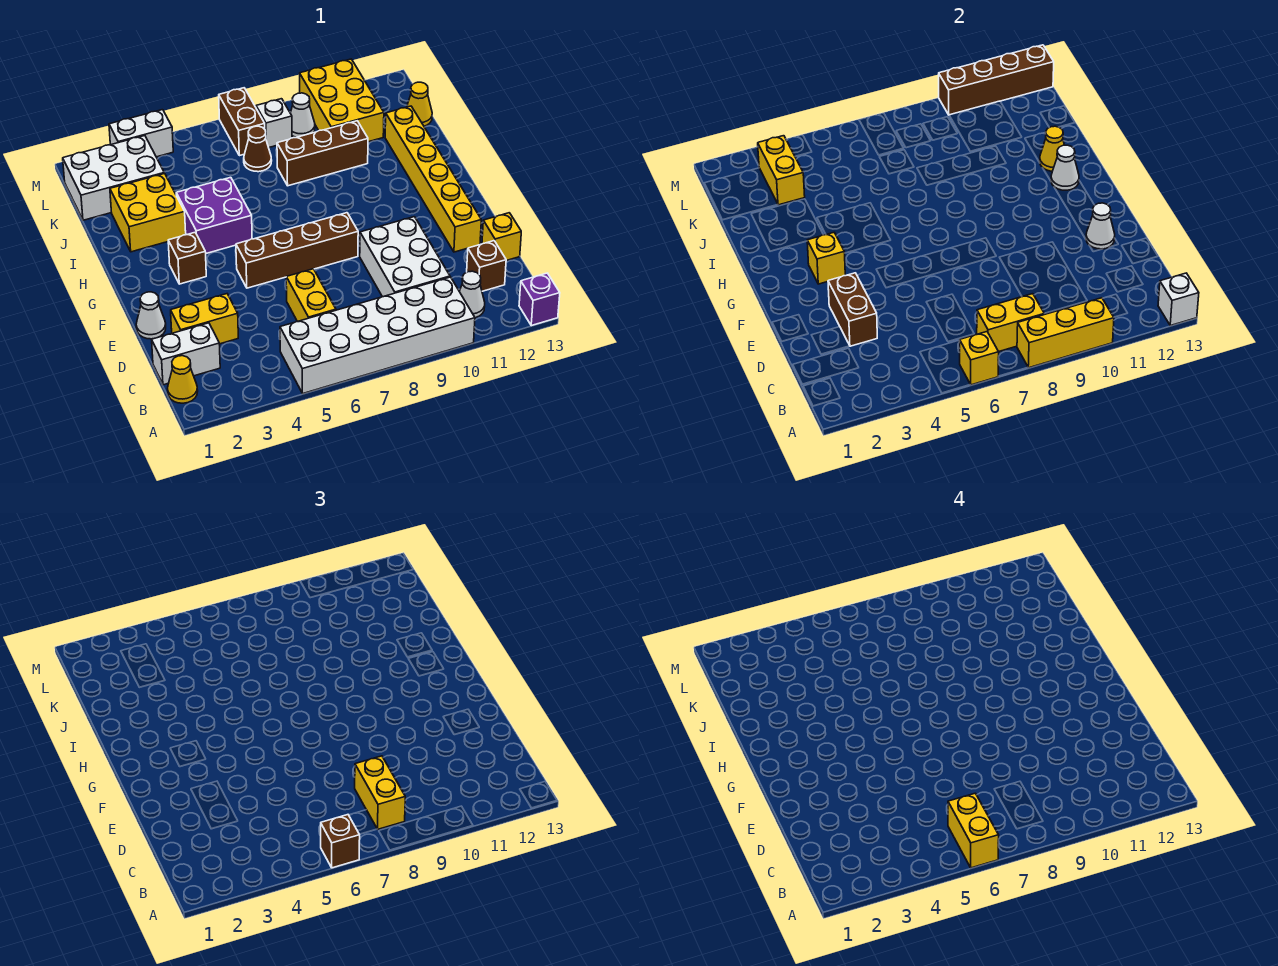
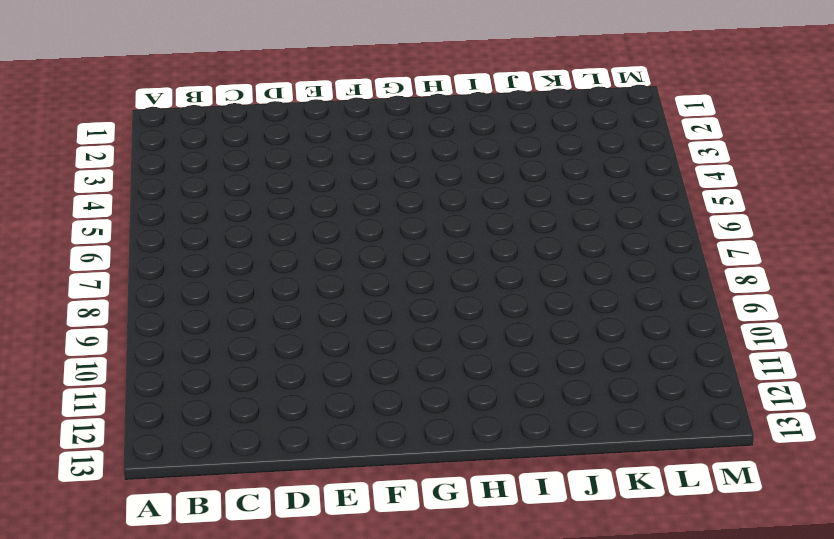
none -> white brick A5:B10 level 1
none -> purple brick A13 level 1
none -> yellow cone B1 level 1
none -> white cone B11 level 1

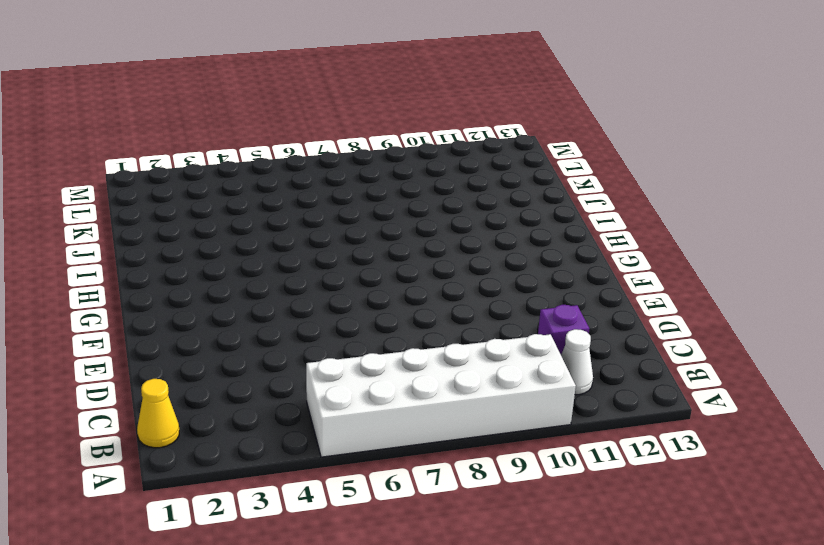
purple brick C11 level 1 -> purple brick A13 level 1
none -> white brick C1:C2 level 1
none -> yellow brick C6:D6 level 1
none -> white brick C9:E10 level 1
none -> brown brick C12 level 1

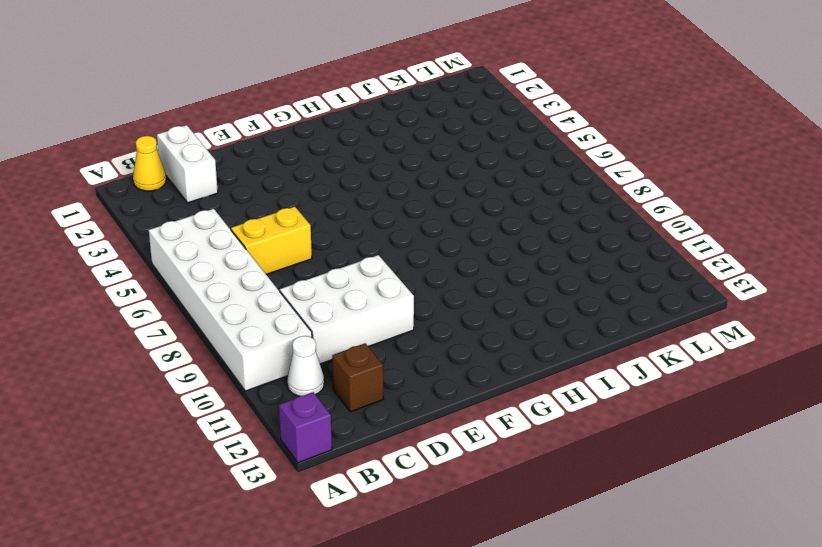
none -> yellow brick D2:D3 level 1
none -> yellow brick D13 level 1
none -> white cone E1 level 1
none -> yellow brick E12:J12 level 1

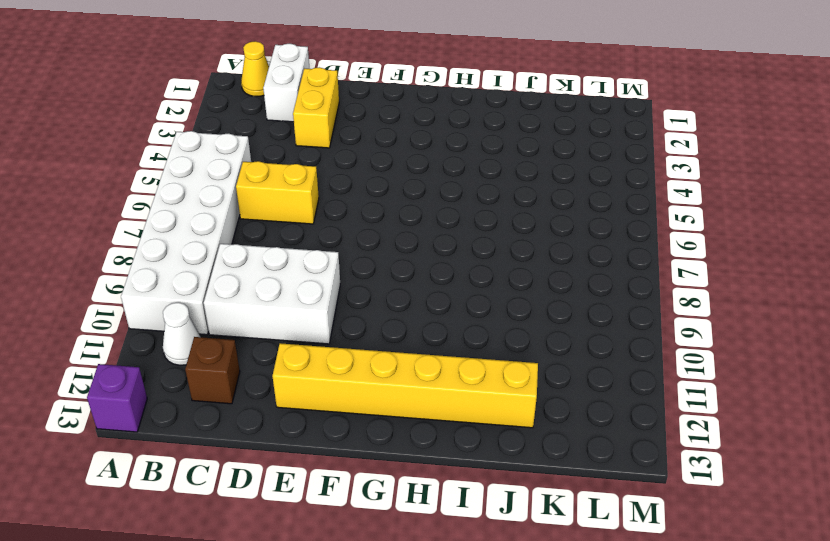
none -> yellow brick D13 level 1
none -> white cone E1 level 1
none -> brown brick F5:F8 level 1
none -> brown brick G3 level 1

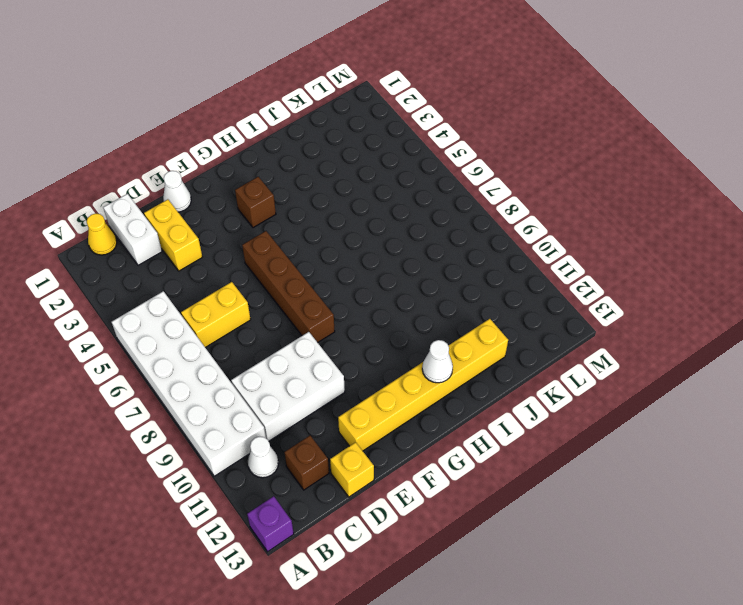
none -> purple brick H4:I5 level 1
none -> yellow brick I2:J3 level 1
none -> brown brick J8:J10 level 1
none -> white brick K1:L3 level 1

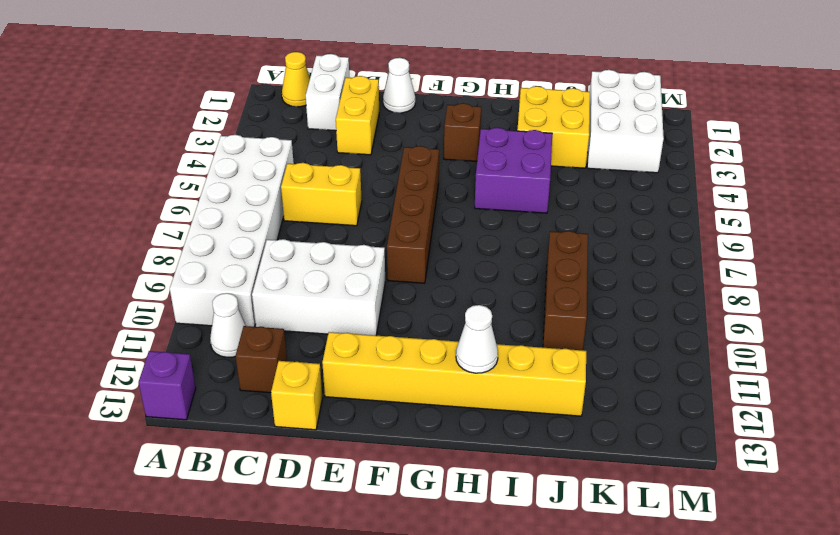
none -> brown cone K7 level 1
none -> yellow brick K10:M11 level 1
none -> yellow cone K13 level 1
none -> brown brick L7:M7 level 1

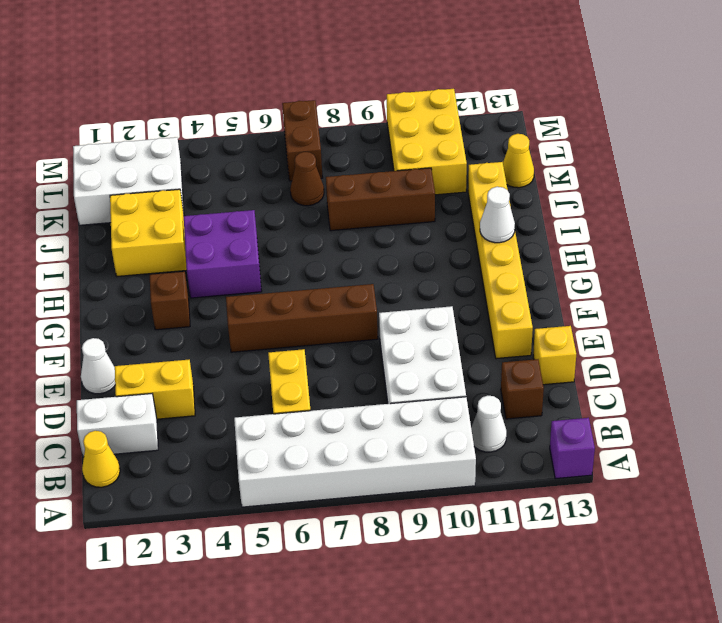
none -> white brick L8 level 1
none -> white cone L9 level 1
none -> white brick M3:M4 level 1
none -> yellow brick A6 level 2

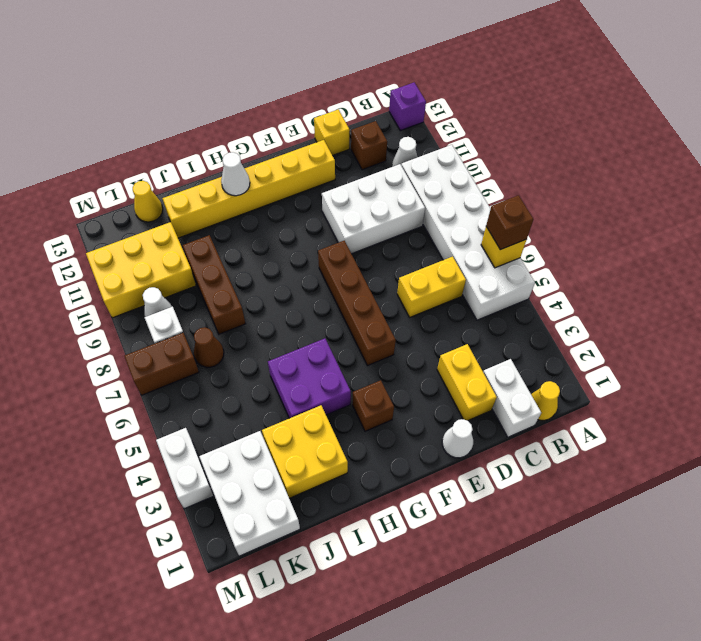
none -> yellow brick A8:A10 level 2
none -> white brick A13 level 2
none -> yellow brick B7:B8 level 2
none -> brown brick D3:E3 level 2

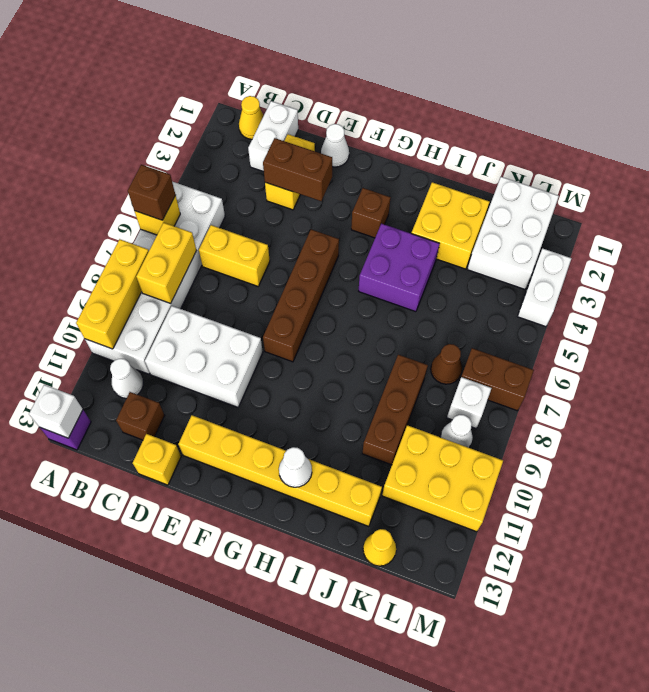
none -> white cone E12 level 2
none -> yellow brick G3 level 2
none -> yellow cone I12 level 2
none -> yellow brick K3:L3 level 2

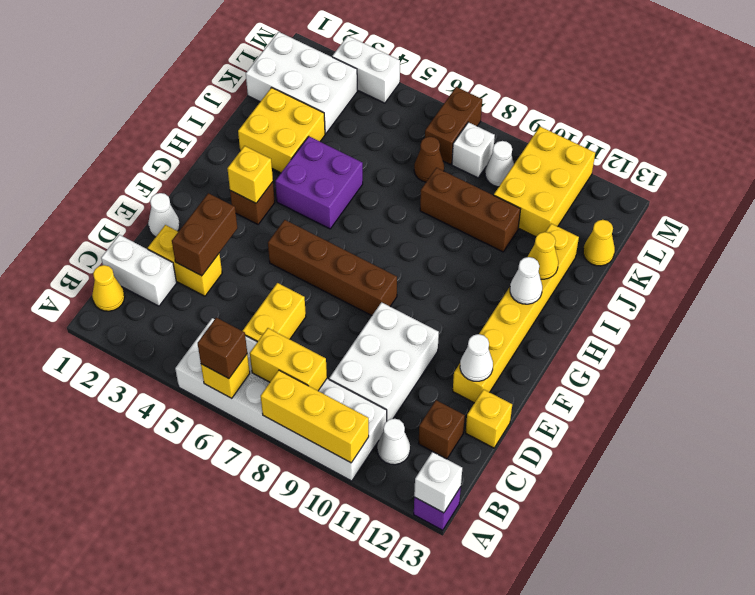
none -> yellow brick K3:L3 level 2
none -> brown brick M10:M13 level 2
none -> yellow brick B8:C8 level 3
none -> yellow brick A6:B6 level 4

